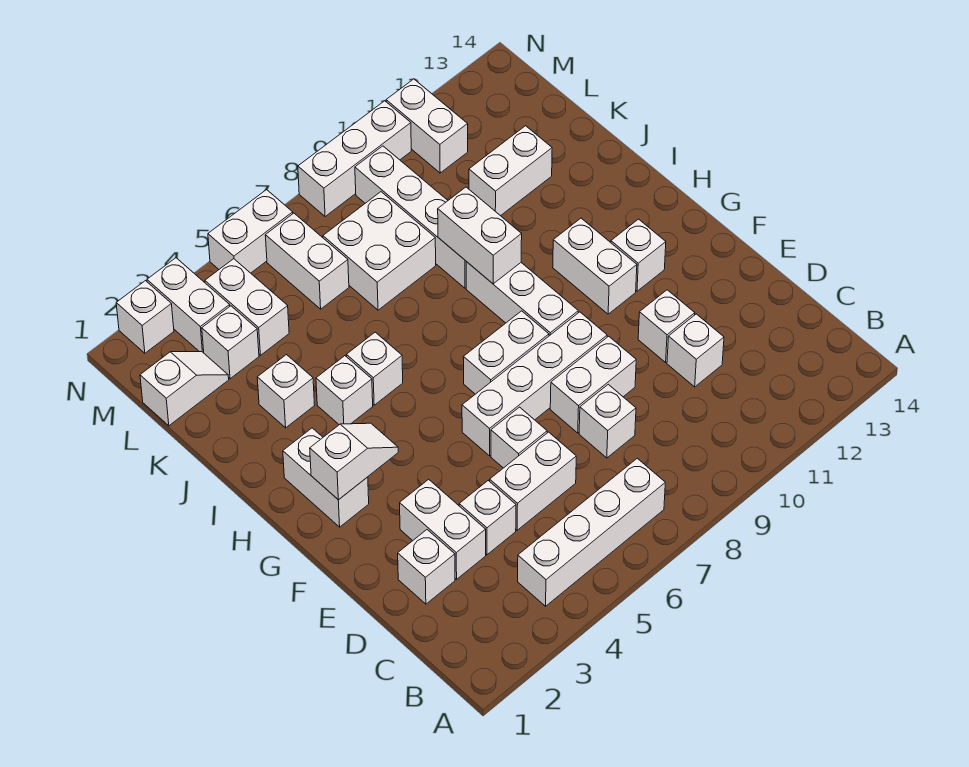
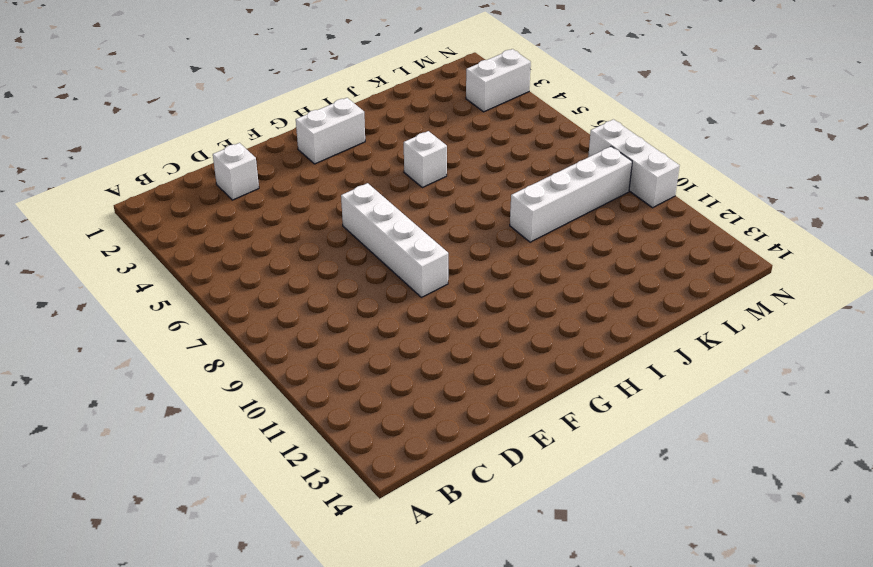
none -> white brick B4:B7 level 1
none -> white brick D3:E3 level 1
none -> white brick D4 level 1
none -> white brick D5:D6 level 1

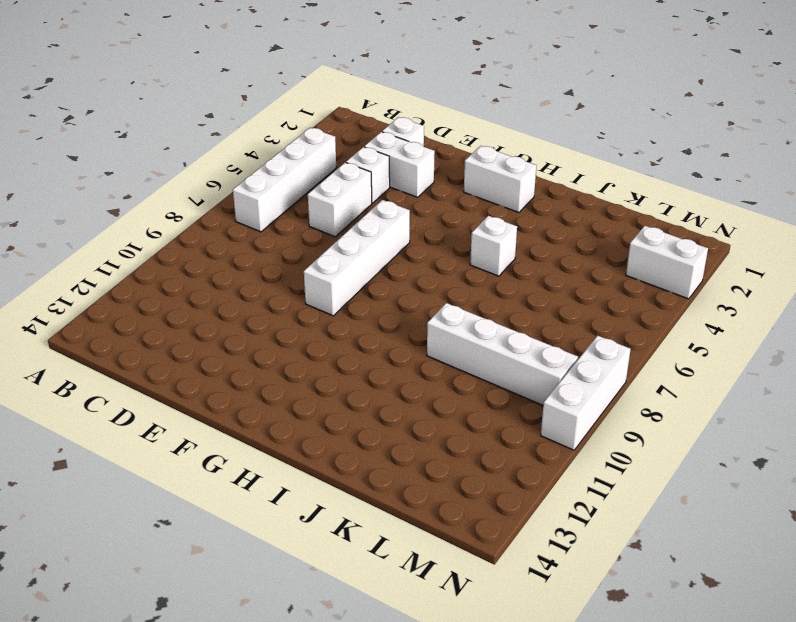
none -> white brick D8 level 1
none -> white brick D11 level 1
none -> white brick E6 level 1
none -> white brick E8:E9 level 1

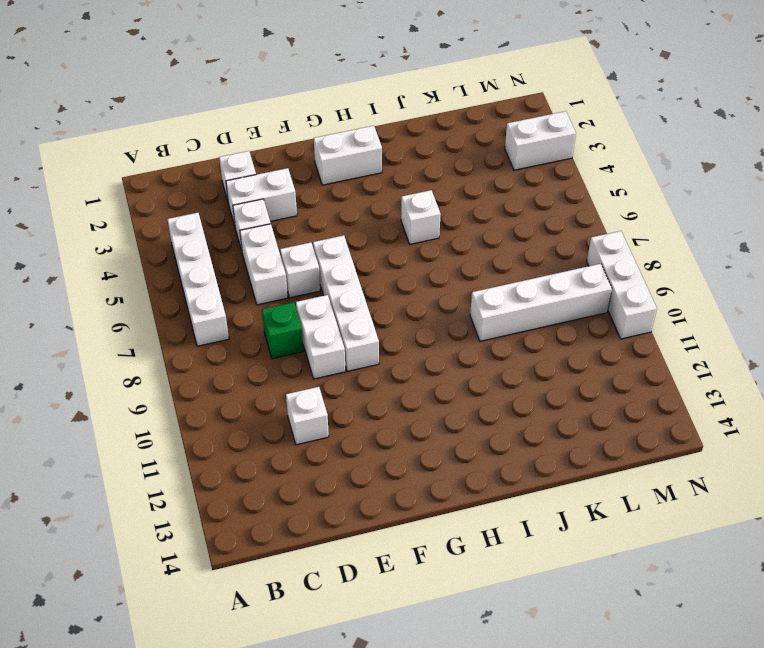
green brick D8 level 1 -> white brick D8 level 1
none -> white brick E11 level 1
none -> white brick G7:G8 level 1
none -> white brick G9:I9 level 1
none -> white brick G11:H11 level 1

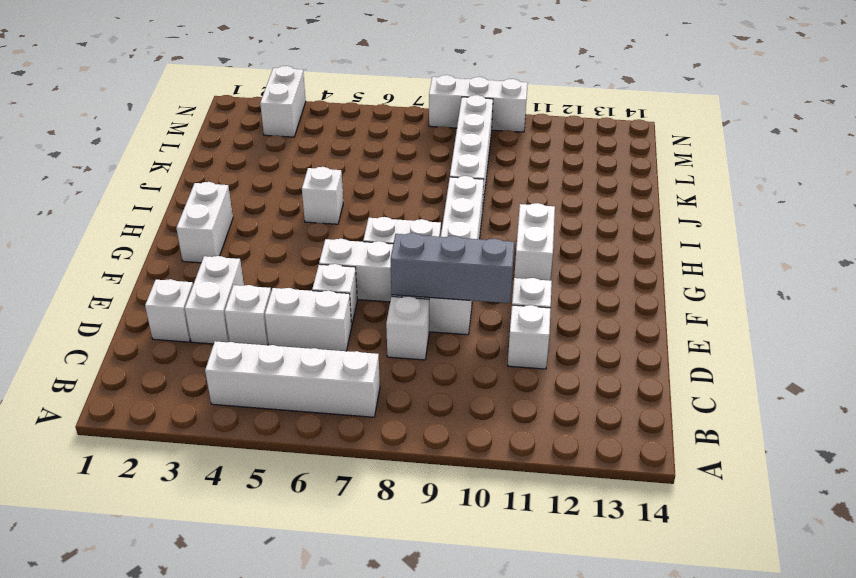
grey brick E8:E10 level 2 -> none
none -> white brick G12 level 1
none -> white brick I4 level 1
none -> white brick J3 level 1
none -> white brick K7:L8 level 1

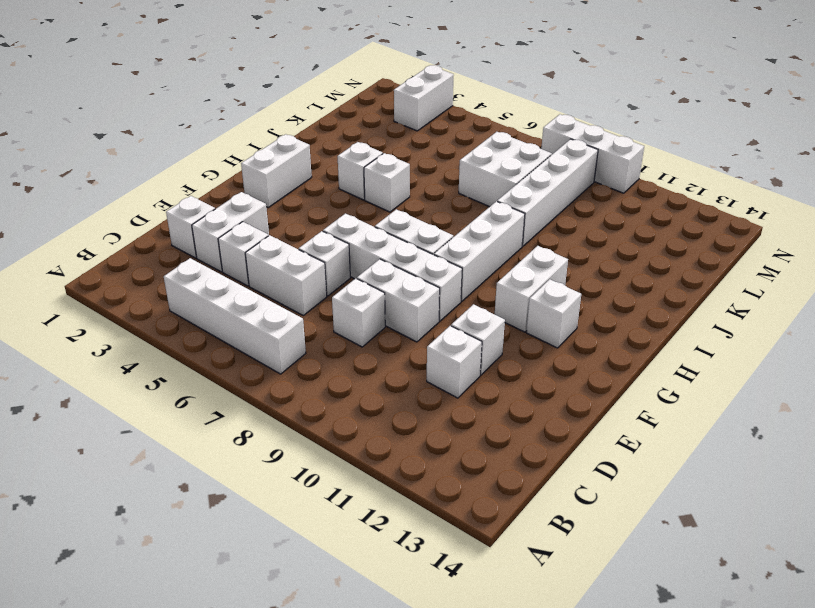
none -> white brick J3 level 1
none -> white brick K11:K12 level 1
none -> white slope L1:L2 level 1 top 1
none -> white brick L3 level 1

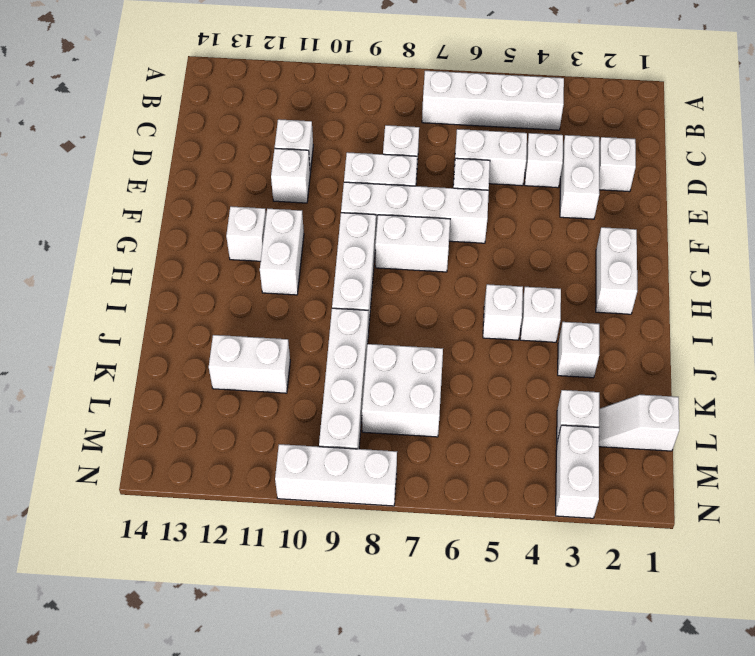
none -> white brick L4:M4 level 1
none -> white brick L6:M6 level 1
none -> white brick M11:N11 level 1
none -> white brick N2 level 1

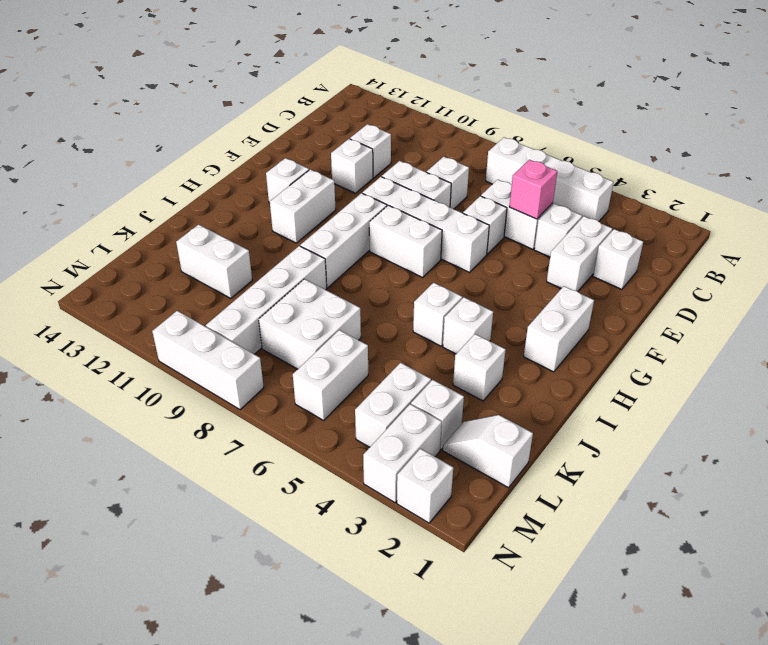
pink brick D5 level 2 -> none
none -> white brick M11:N11 level 1
none -> white brick N5:N6 level 1
none -> white slope G2:G3 level 2 top 2
none -> white brick I9:J9 level 2

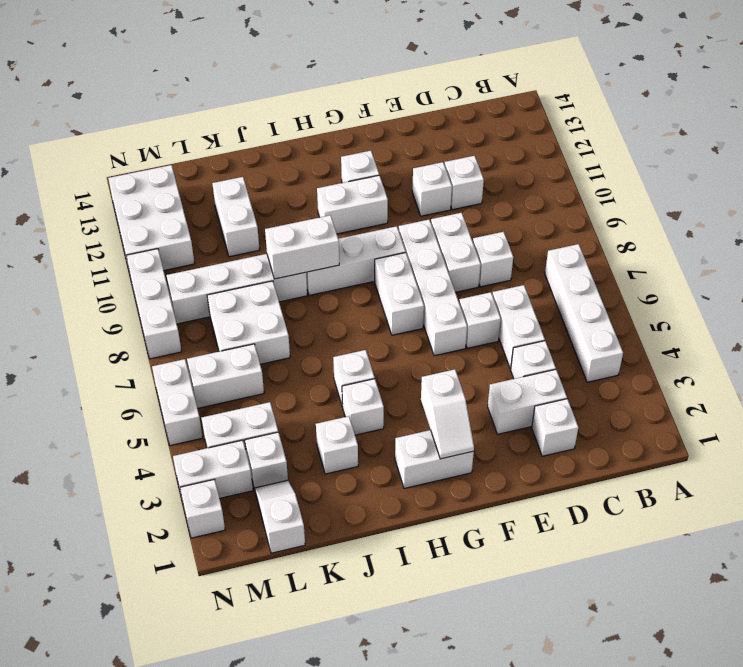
white slope G2:G3 level 2 top 3 -> white slope G2:G3 level 2 top 2
white brick M11:N13 level 1 -> white brick M11:N11 level 1

